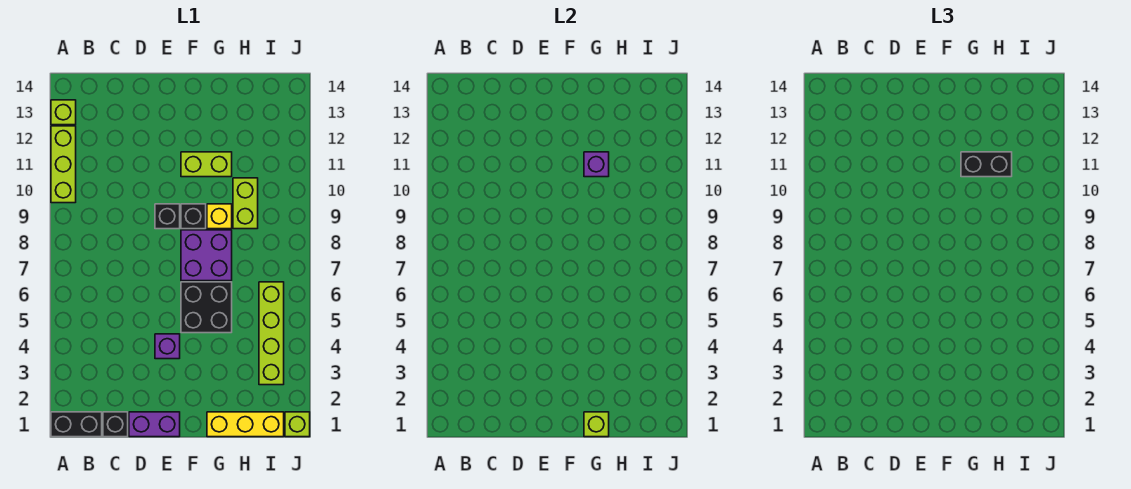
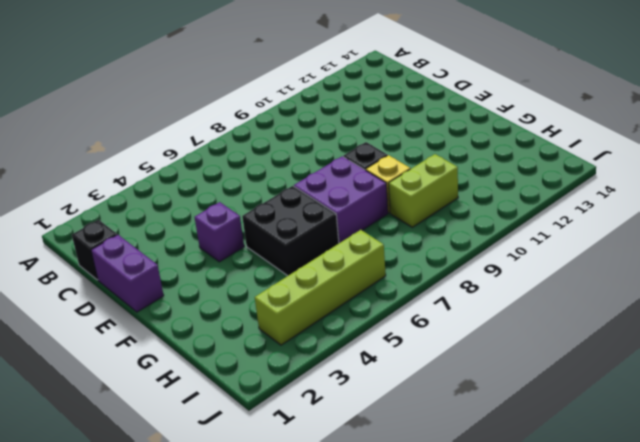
none -> black brick A1:B1 level 1
none -> lime brick A10:A12 level 1
none -> lime brick A13 level 1

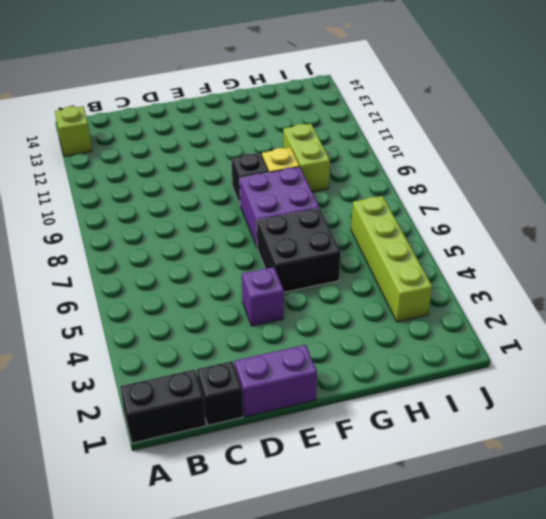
none -> lime brick A10:A12 level 1
none -> black brick E9 level 1
none -> lime brick F11:G11 level 1

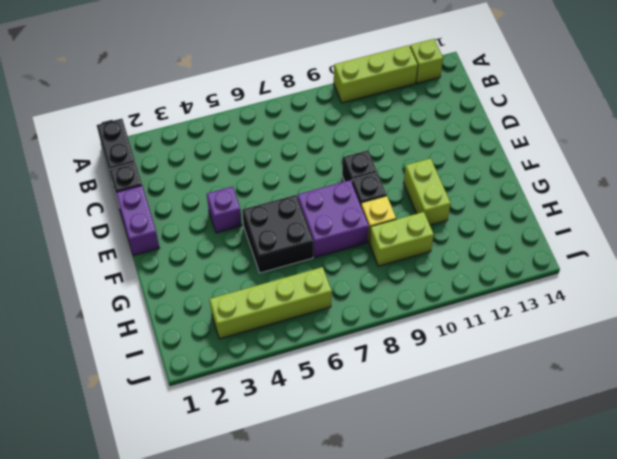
none -> yellow brick G1:I1 level 1
none -> lime brick J1 level 1
none -> lime brick G1 level 2

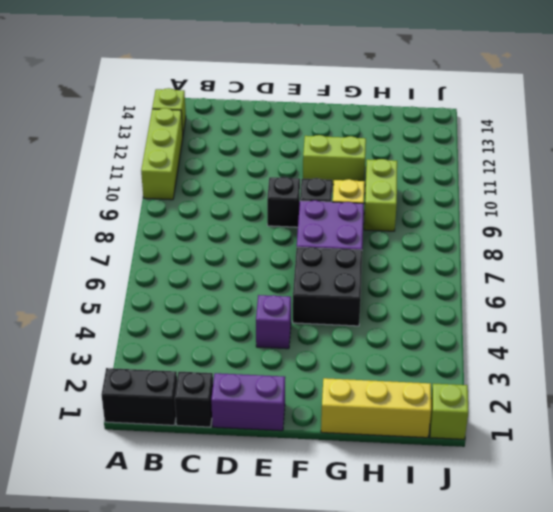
none -> lime brick I3:I6 level 1
none -> lime brick G1 level 2
none -> purple brick G11 level 2

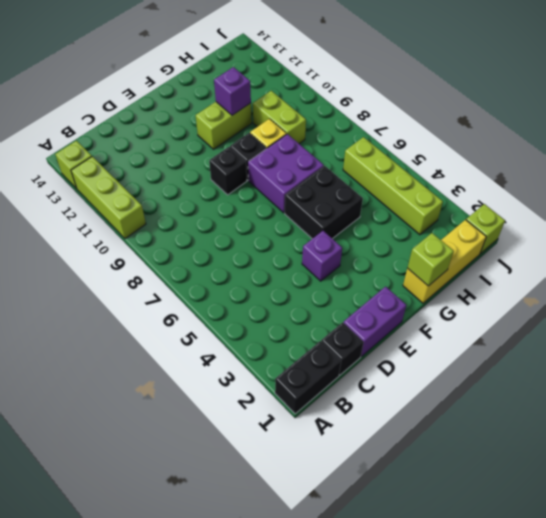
none -> black brick G11:H11 level 3

